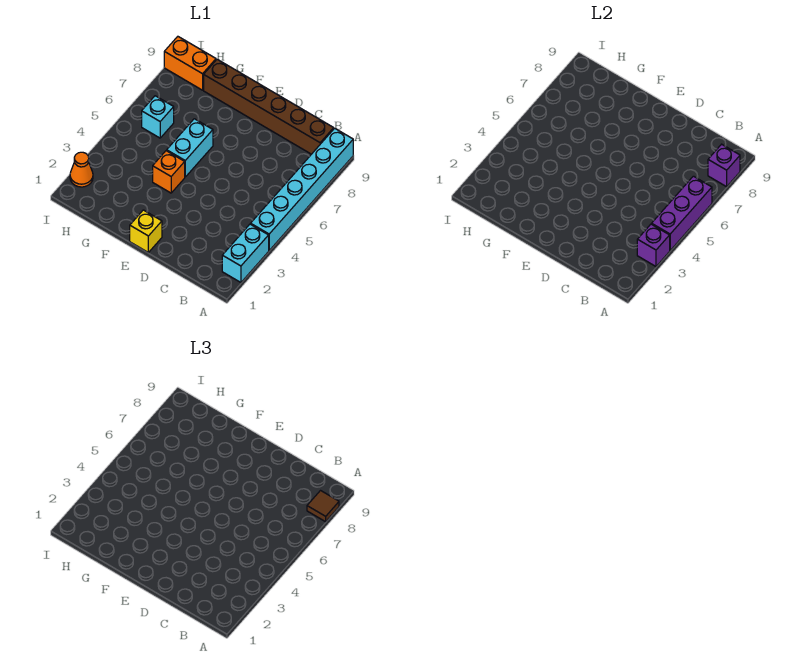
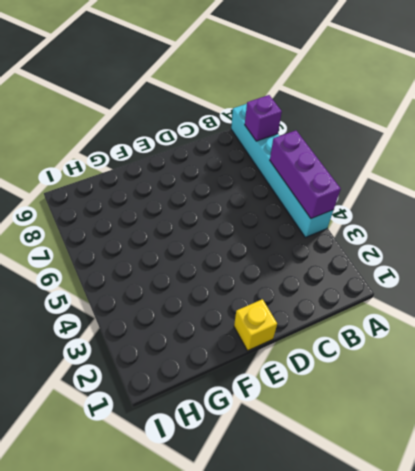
none -> cyan brick A2:A3 level 1
none -> brown brick B9:G9 level 1
none -> orange brick F4 level 1

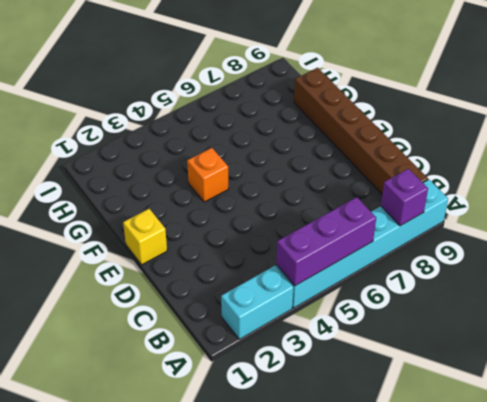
none -> cyan brick F5:F6 level 1
none -> cyan brick H6 level 1
none -> orange brick H9:I9 level 1

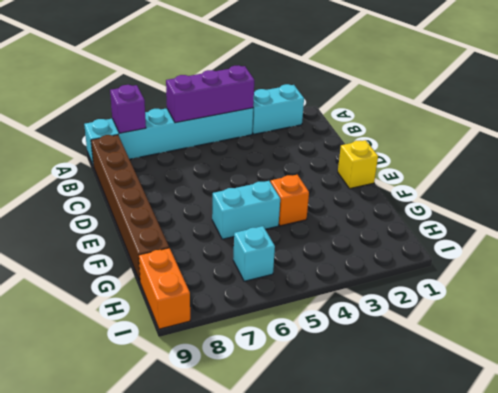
none -> orange cone I2 level 1
none -> purple brick A3 level 2
none -> brown tile A8 level 3

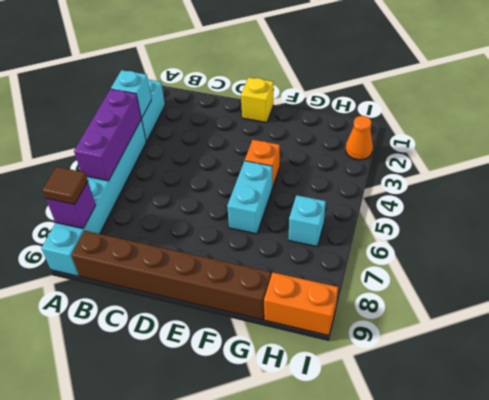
cyan brick A3 level 2 -> purple brick A3 level 2

